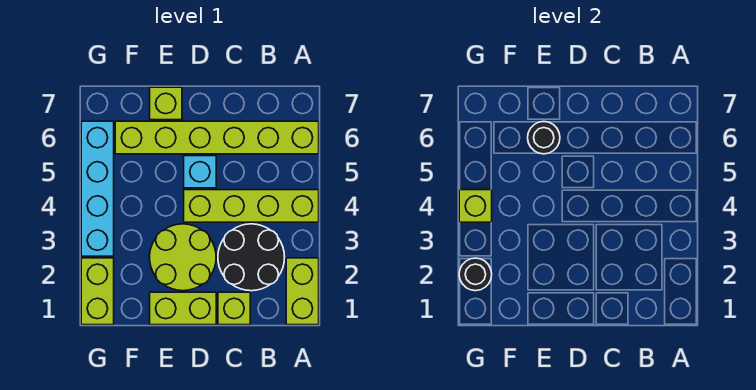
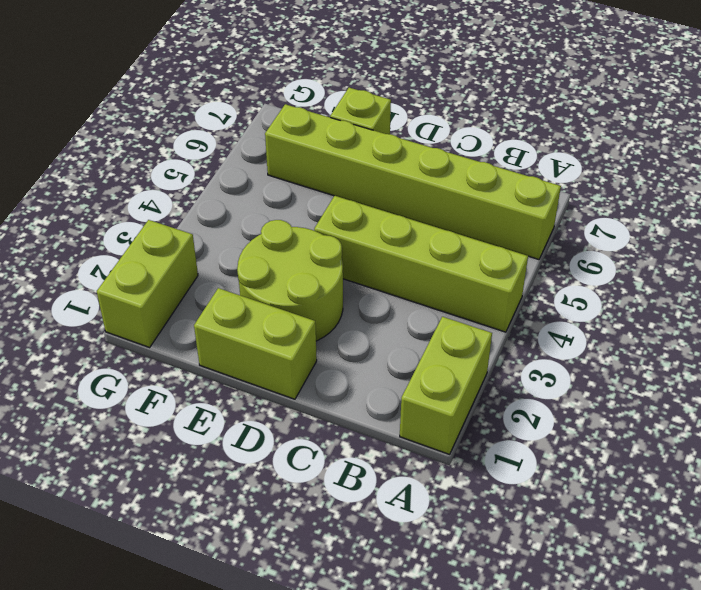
none -> black round brick B2:C3 level 1
none -> lime brick C1 level 1
none -> cyan brick D5 level 1

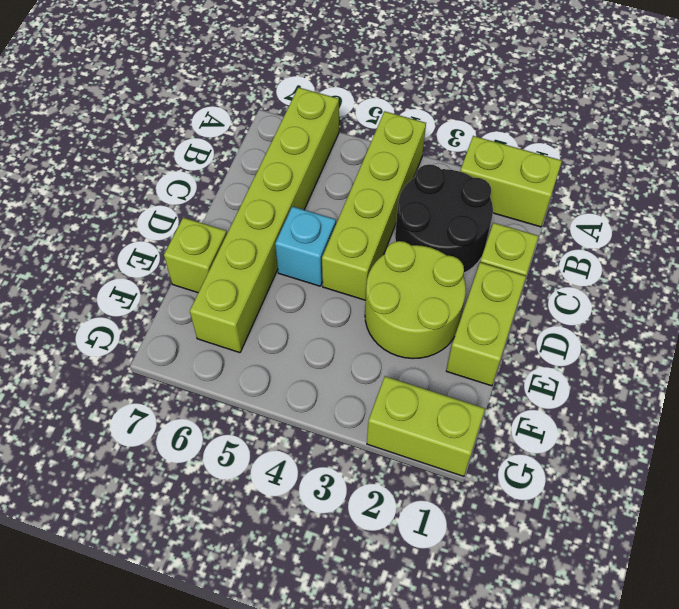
none -> cyan brick G3:G6 level 1
none -> black round brick E6 level 2
none -> black round brick G2 level 2

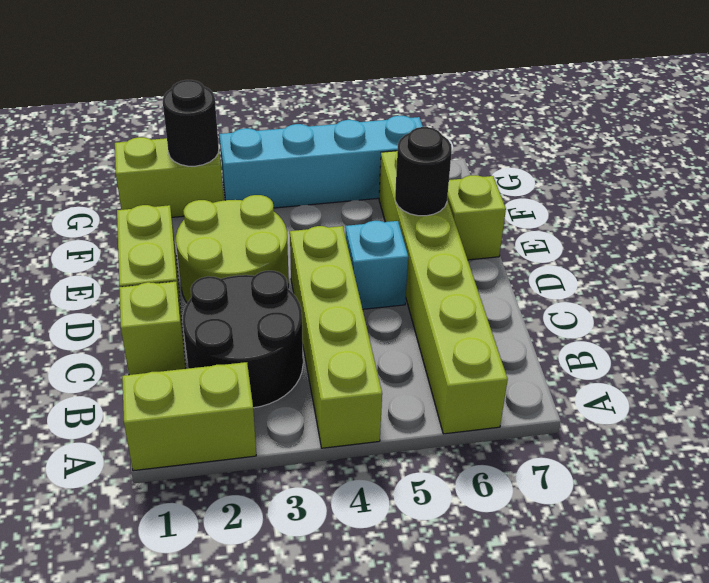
none -> lime brick G4 level 2

